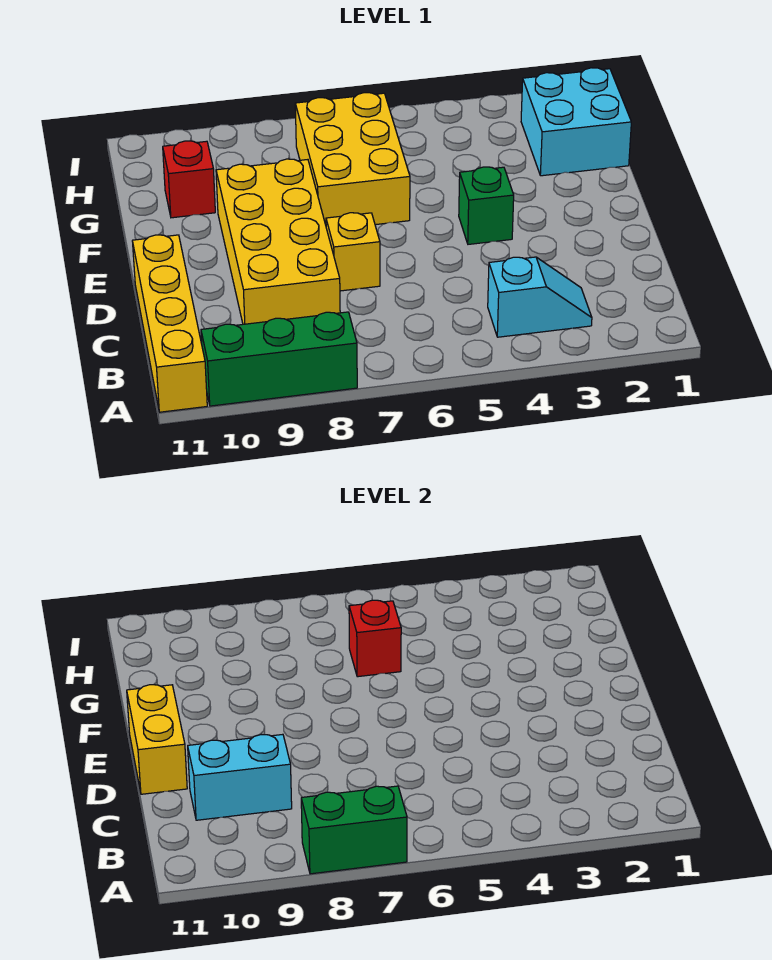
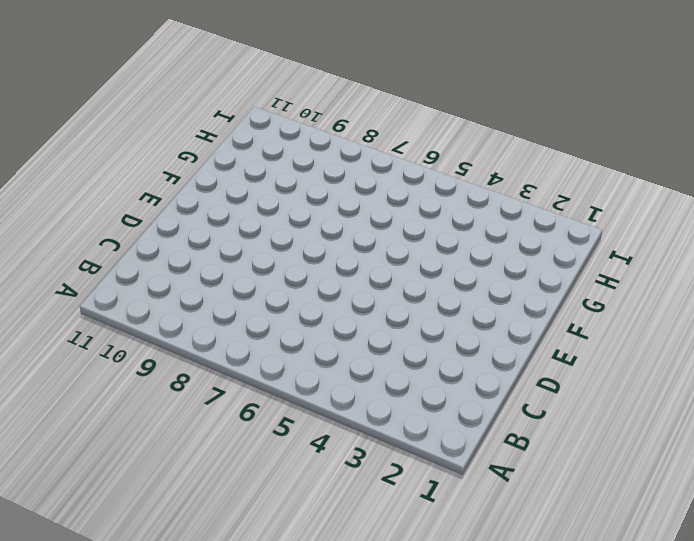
none -> green brick A8:A10 level 1
none -> yellow brick A11:D11 level 1
none -> cyan slope B3:B4 level 1 top 4

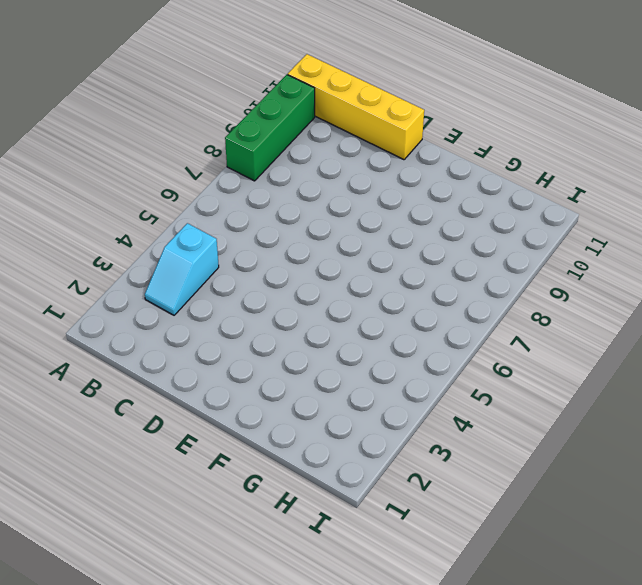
none -> yellow brick C8:F9 level 1
none -> yellow brick D7 level 1
none -> green brick E4 level 1

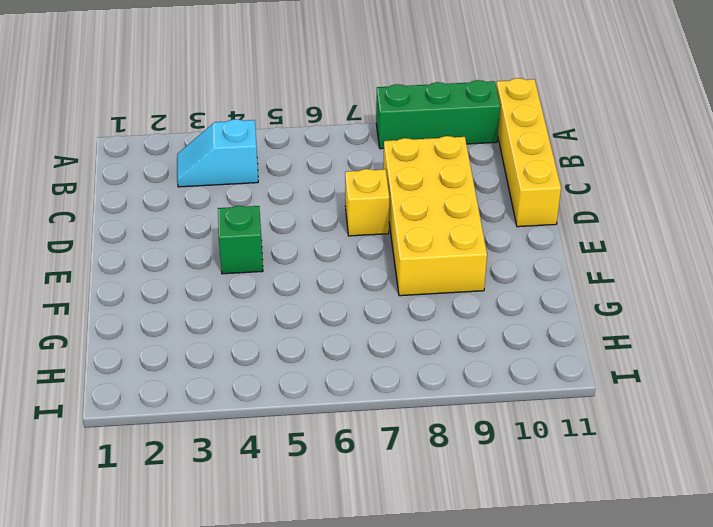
none -> yellow brick F6:H7 level 1
none -> cyan brick G1:H2 level 1
none -> red brick G10 level 1

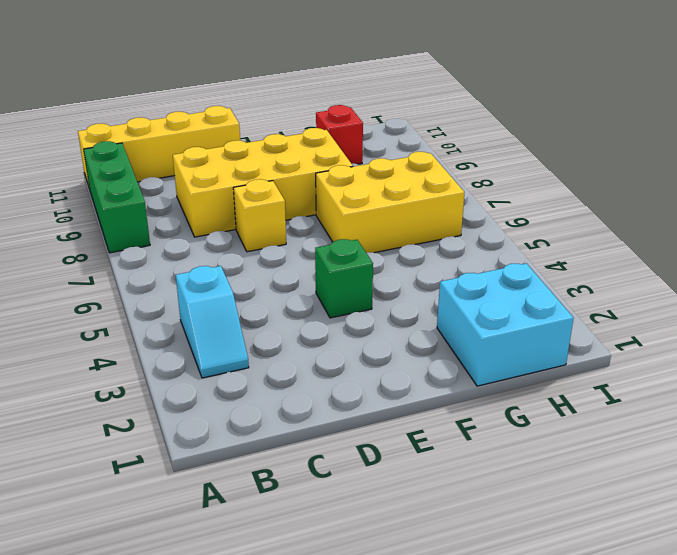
none -> green brick A7:A8 level 2
none -> cyan brick C9:C10 level 2
none -> yellow brick D11:E11 level 2

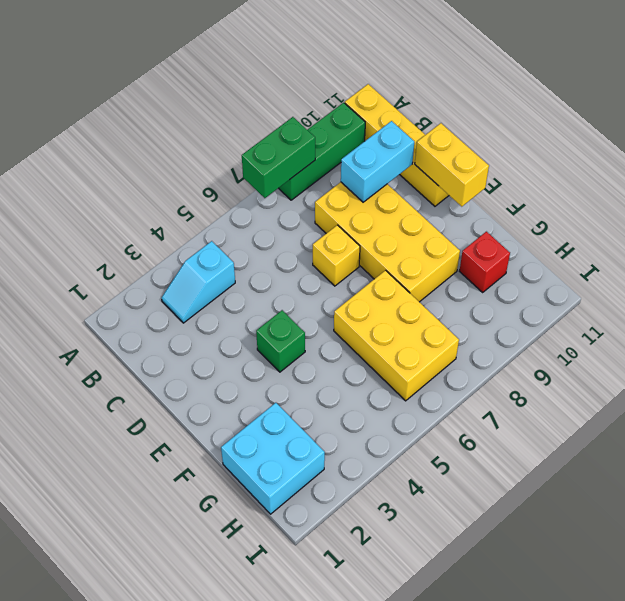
none -> red brick G6 level 2

